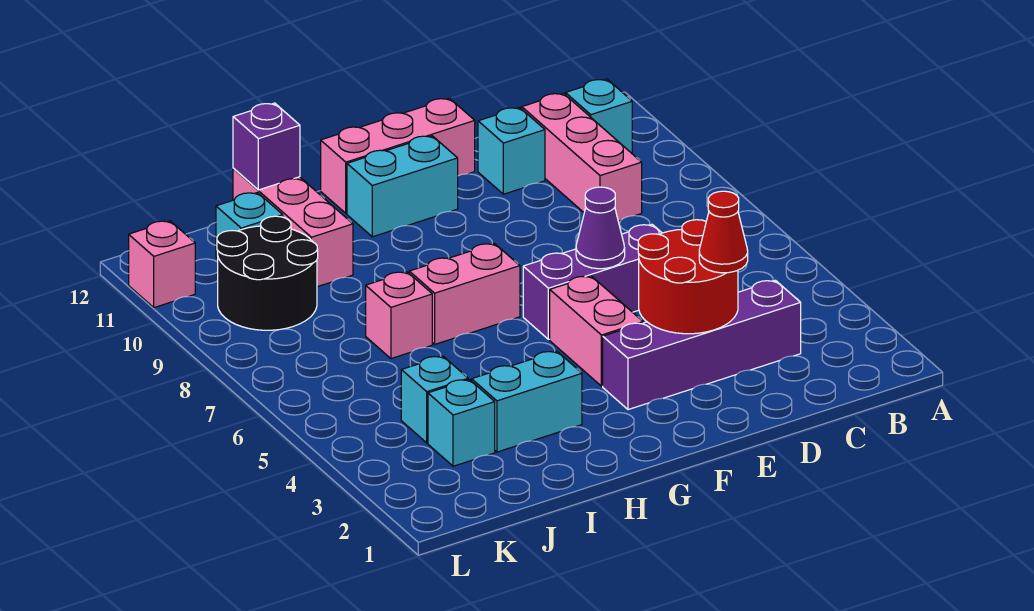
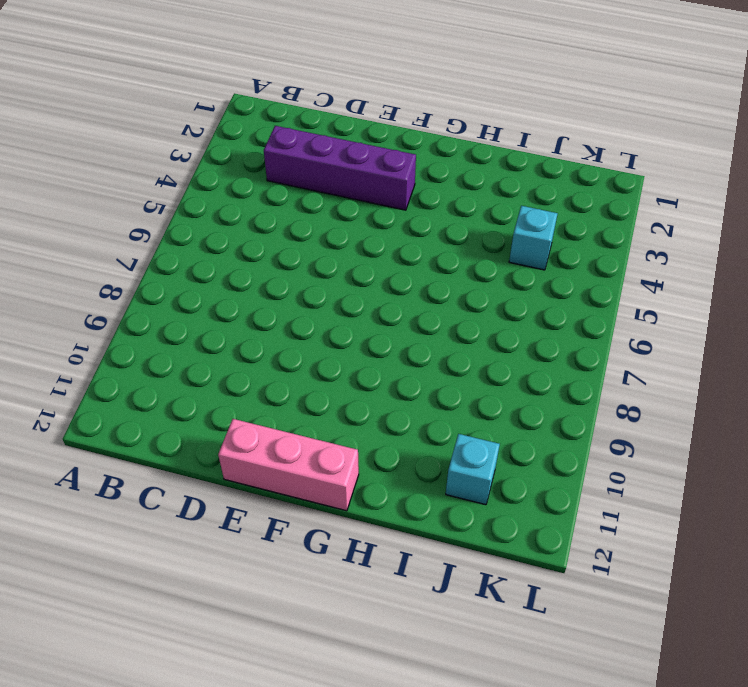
none -> cyan brick B11 level 1
none -> pink brick C9:C11 level 1
none -> purple brick D6:F6 level 1

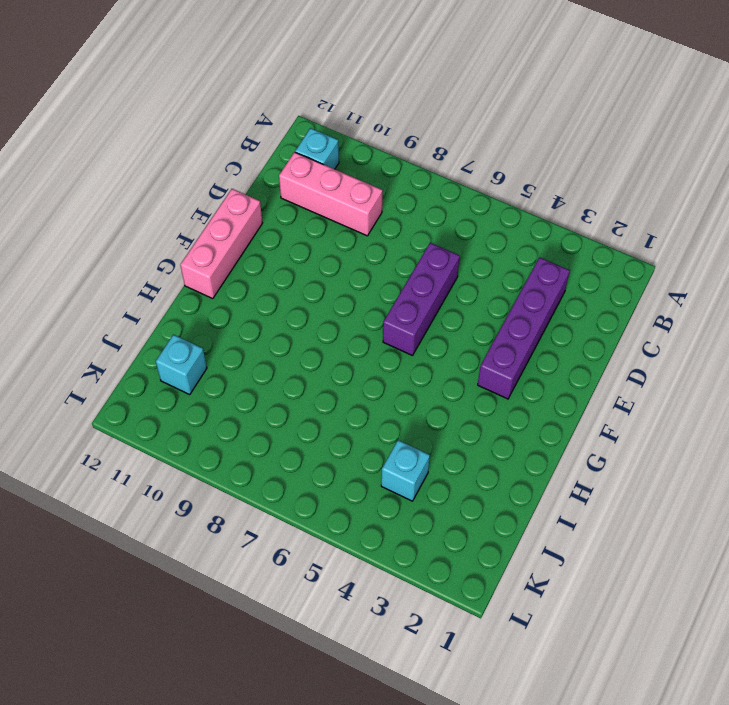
none -> cyan brick D11 level 1
none -> pink brick F4:F5 level 1
none -> cyan brick F11:G11 level 1

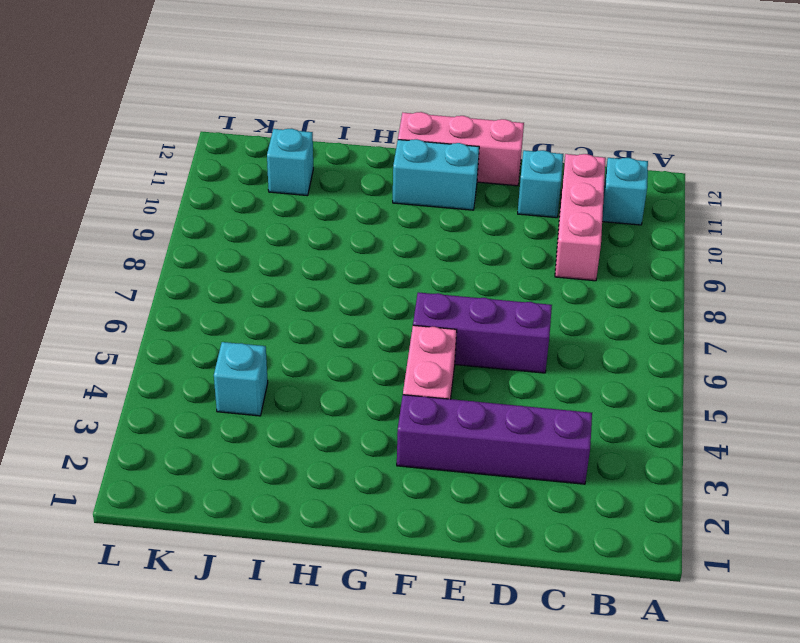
none -> pink brick G7:H7 level 1
none -> cyan brick H3:I3 level 1
none -> pink brick I7 level 1

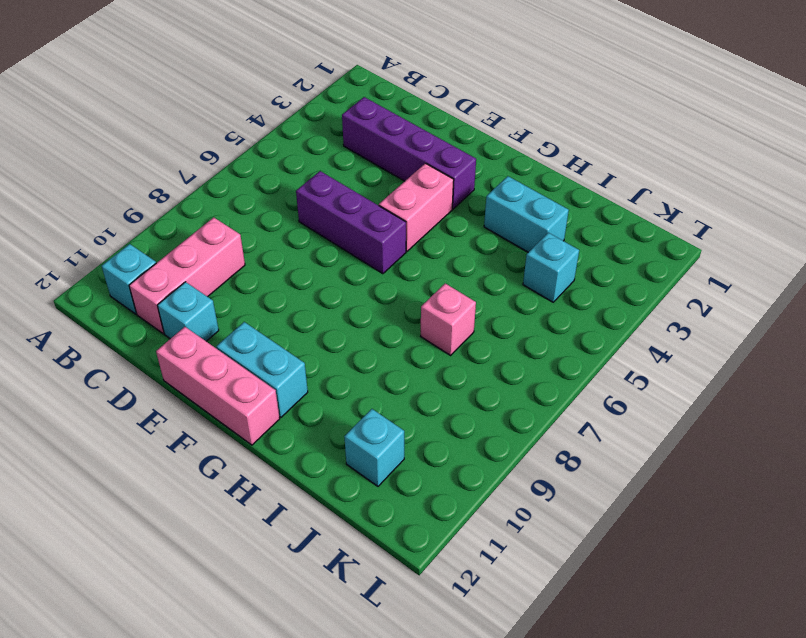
none -> pink brick G7:H7 level 1
none -> pink brick I10:I12 level 1
none -> cyan brick J3 level 1

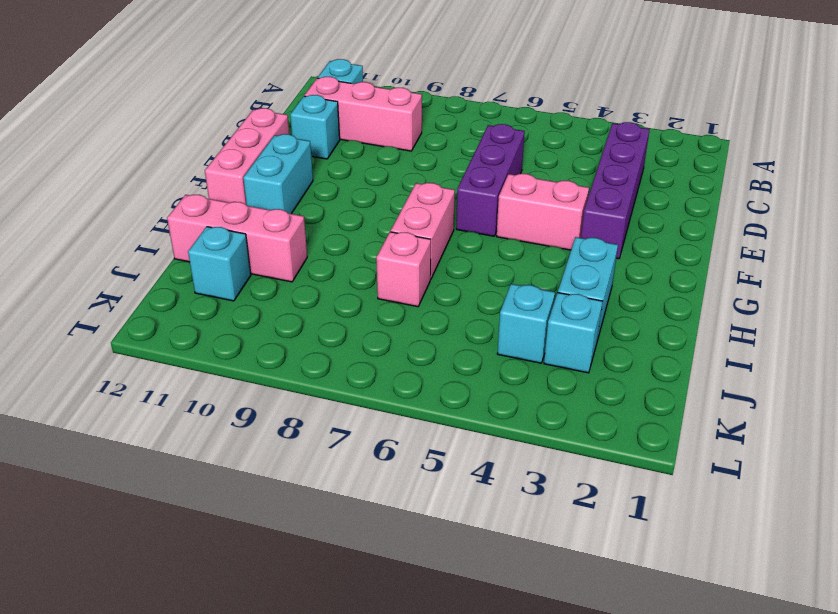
none -> black round brick J9:K10 level 1
none -> pink brick L11 level 1
none -> red round brick D3:E4 level 2

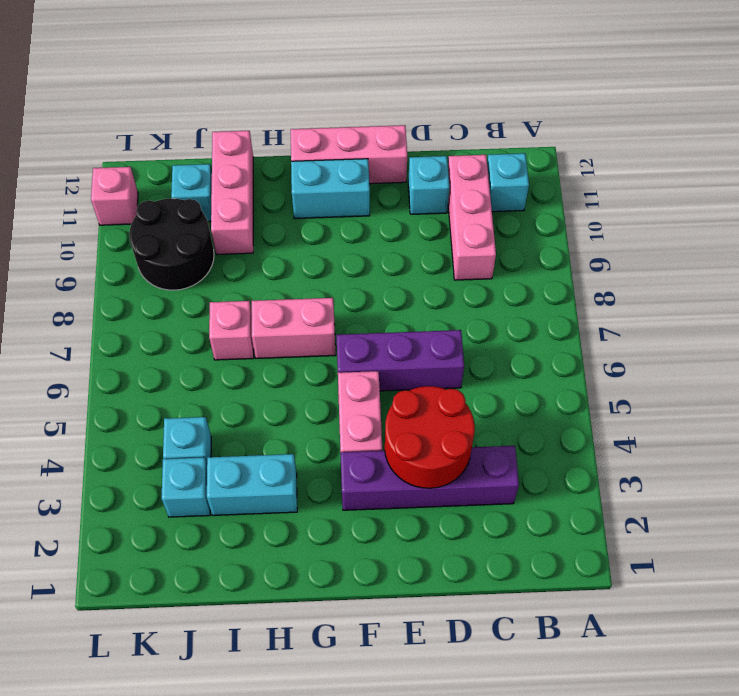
none -> purple cone E6 level 2
none -> purple brick I12 level 2
none -> red cone D3 level 3

